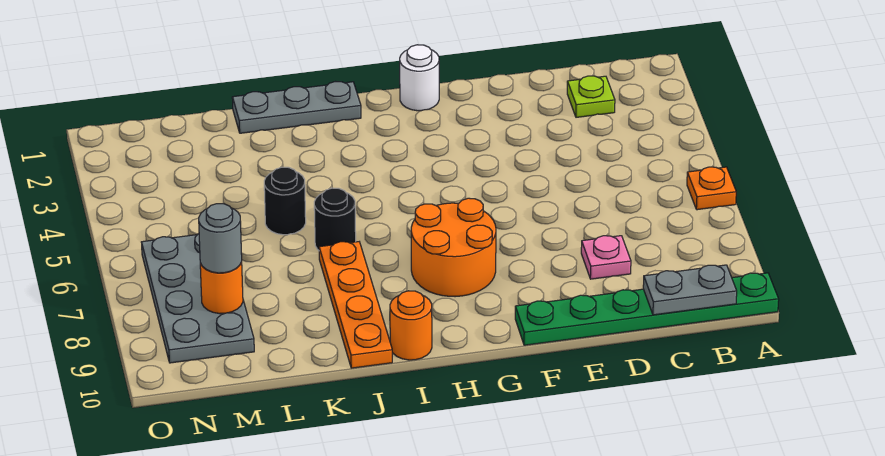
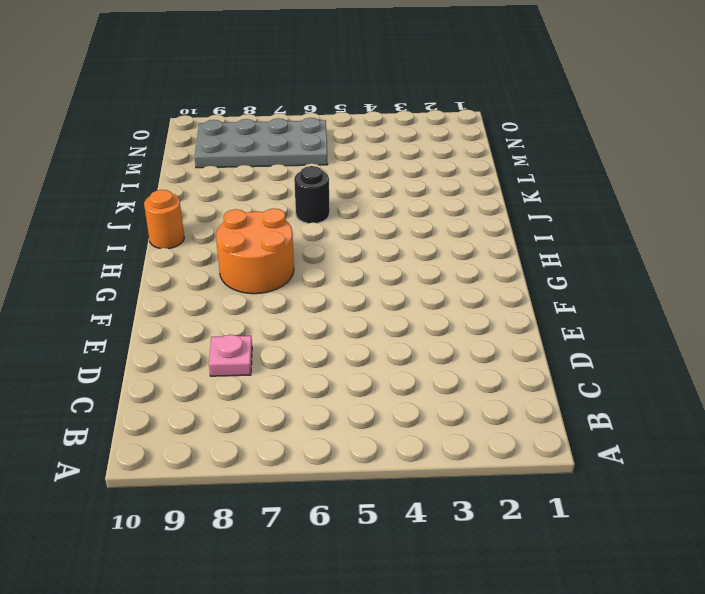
none -> orange plate A6 level 1
none -> green plate A10:F10 level 1
none -> lime plate C2 level 1

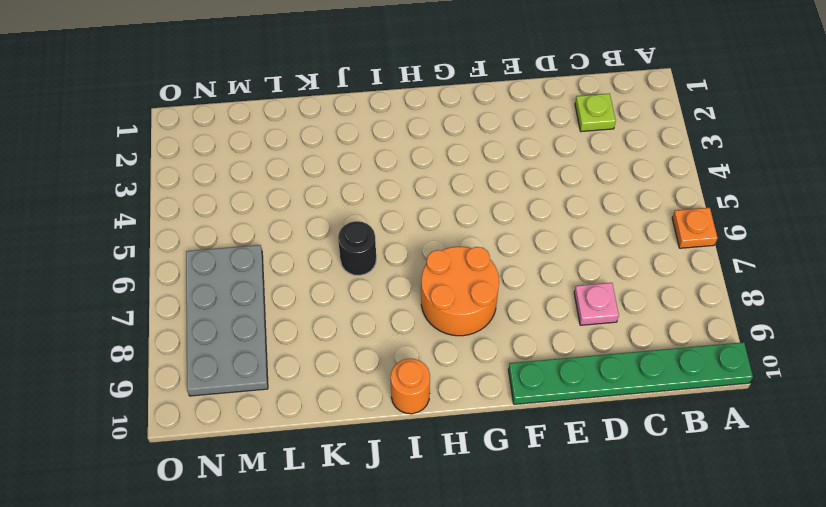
none -> white round brick G1 level 1
none -> grey plate I1:K1 level 1
none -> orange plate J7:J10 level 1

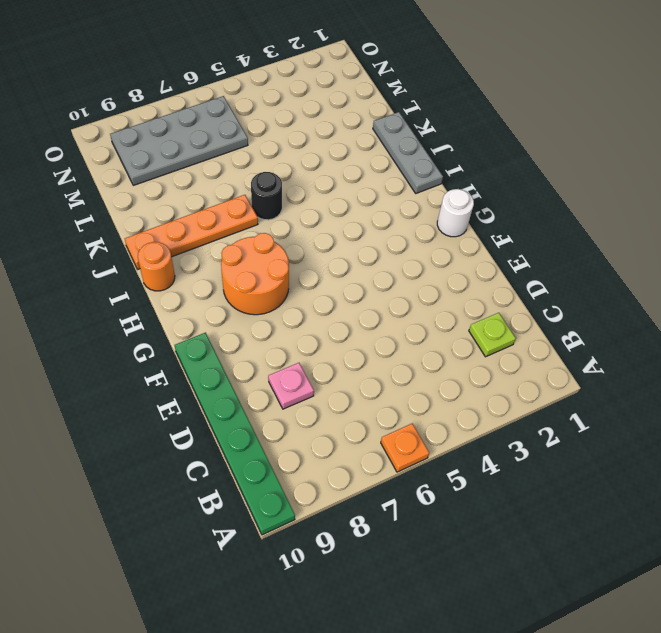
none -> black round brick K5 level 1
none -> grey plate B10:C10 level 2
none -> orange round brick M8 level 2

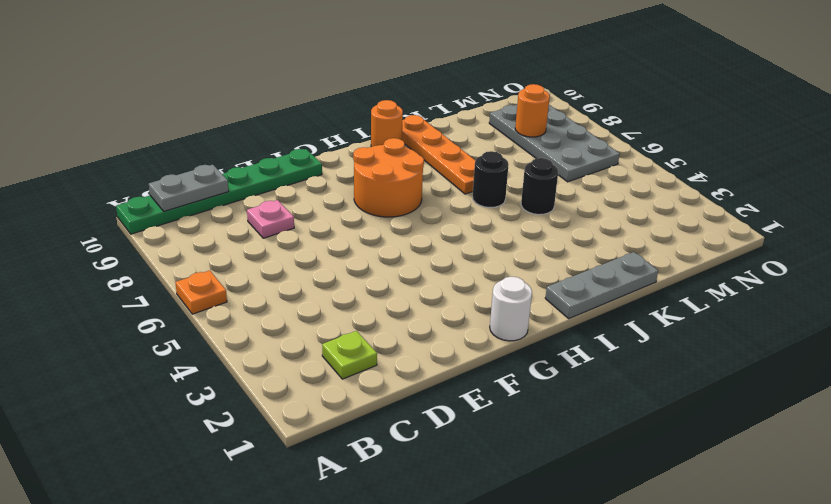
none -> grey round brick M8 level 3

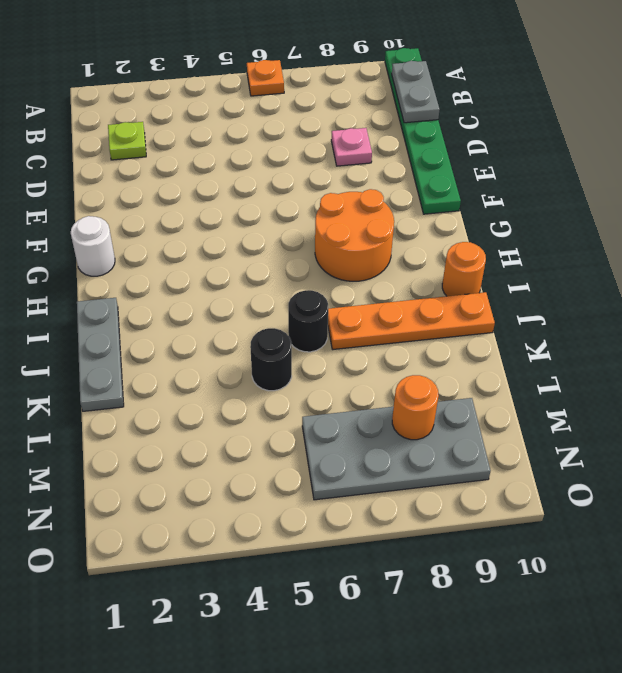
none -> grey round brick M8 level 3

